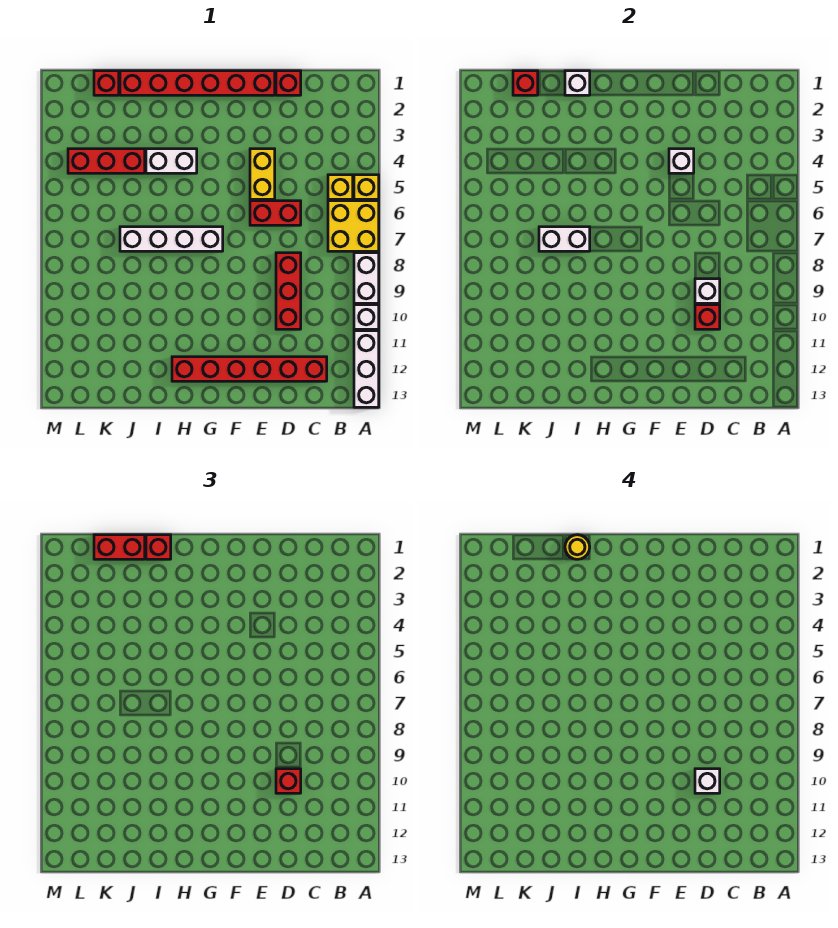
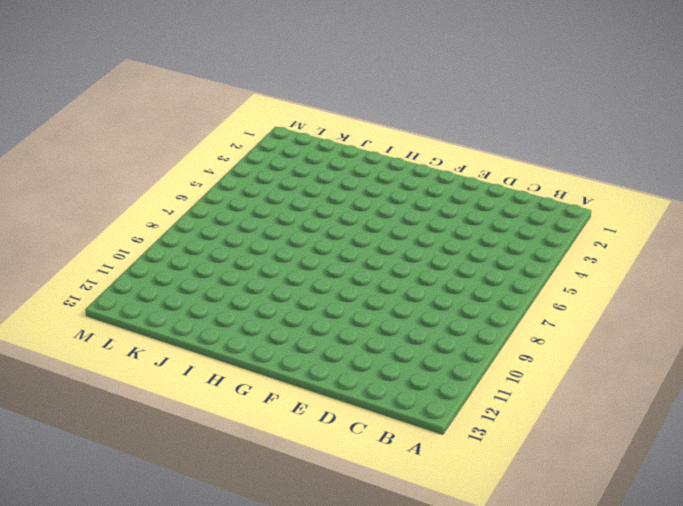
none -> yellow brick A5 level 1
none -> yellow brick A6:B7 level 1
none -> white brick A8:A9 level 1

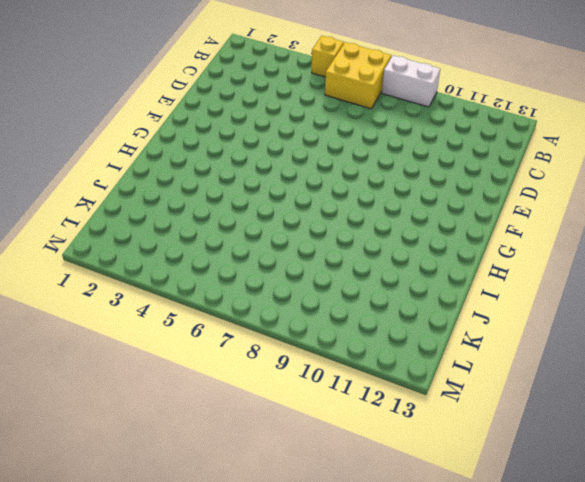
none -> white brick A10 level 1
none -> white brick A11:A13 level 1
none -> yellow brick B5 level 1

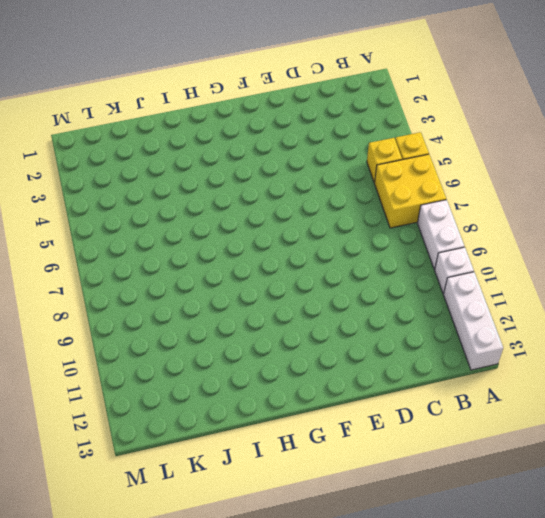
none -> red brick C12:H12 level 1
none -> red brick D1 level 1
none -> red brick D6:E6 level 1

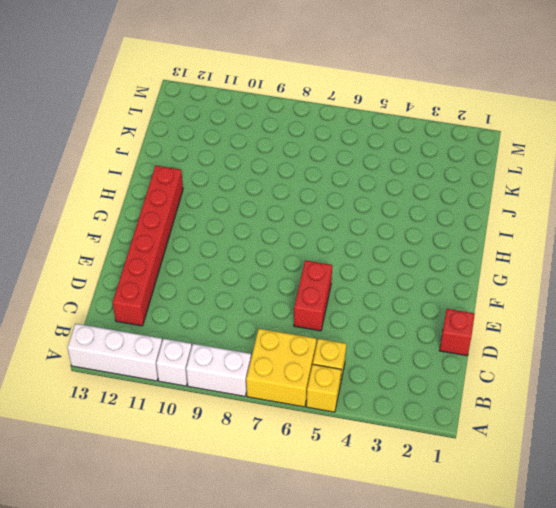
none -> red brick D8:D10 level 1
none -> red brick E1:J1 level 1
none -> yellow brick E4:E5 level 1

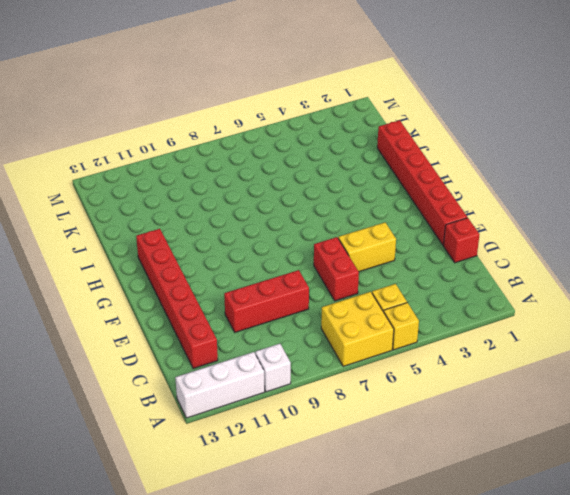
none -> white brick A8:A9 level 1
none -> white brick G7:J7 level 1
none -> white brick H4:I4 level 1

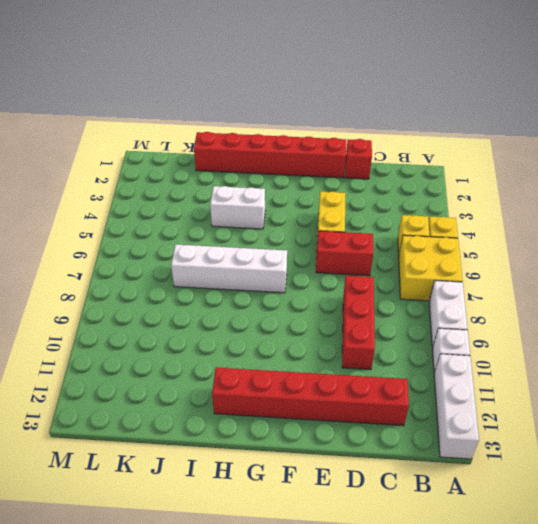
none -> red brick J4:L4 level 1
none -> red brick K1 level 1
none -> white brick D9 level 2

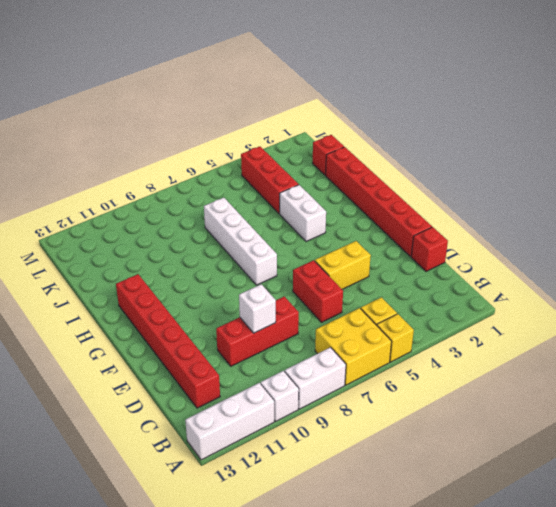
none -> red brick D10 level 2
none -> white brick E4 level 2
none -> white brick I1 level 2

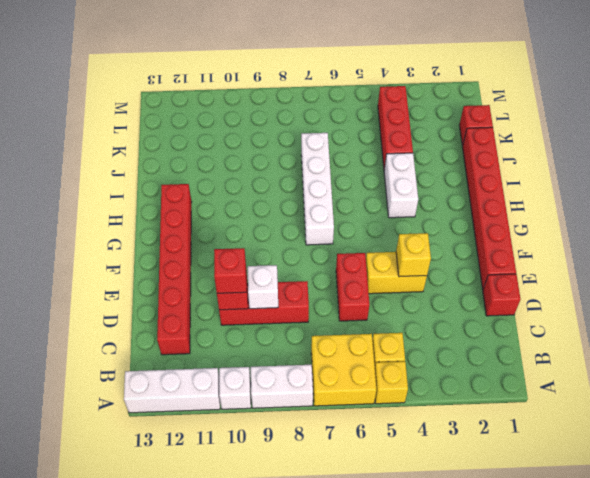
yellow brick E4 level 2 -> white brick E4 level 2
none -> white brick I1 level 2
none -> white brick I7:J7 level 2
none -> red brick K1 level 2

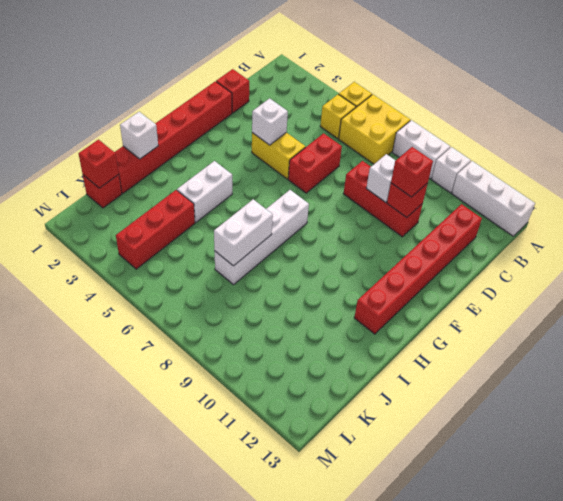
none -> red brick I1 level 3
none -> red brick J1:K1 level 3
none -> white brick D10 level 4

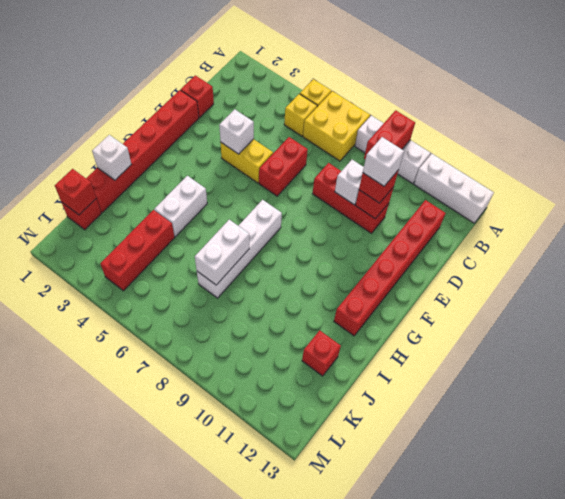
red brick A9:B9 level 2 -> red brick J1:K1 level 3
red brick J12 level 1 -> red brick I1 level 3
none -> yellow round brick I1 level 4

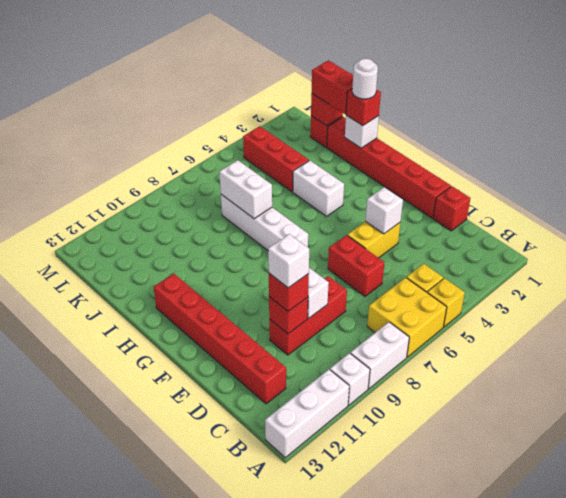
white round brick I1 level 4 -> yellow round brick I1 level 4

